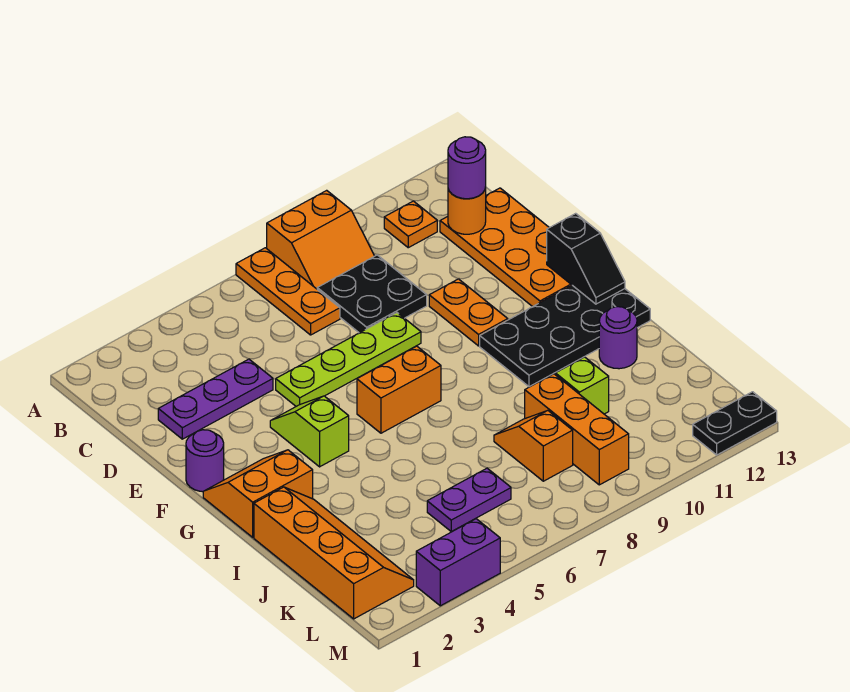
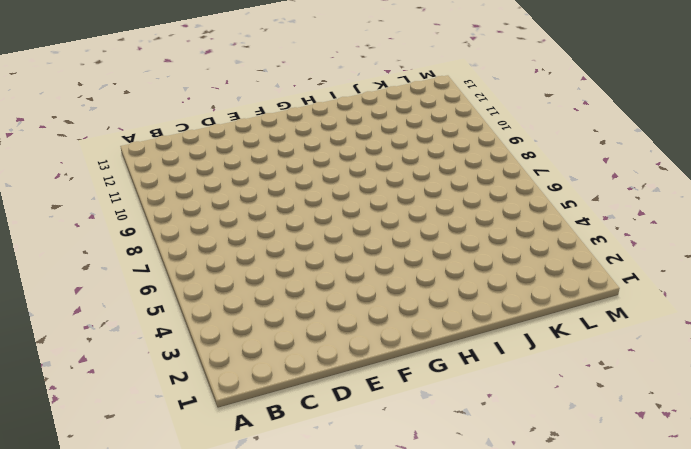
none -> orange plate A7:C7 level 1
none -> orange slope A8:B9 level 1 top A
none -> orange plate B11 level 1

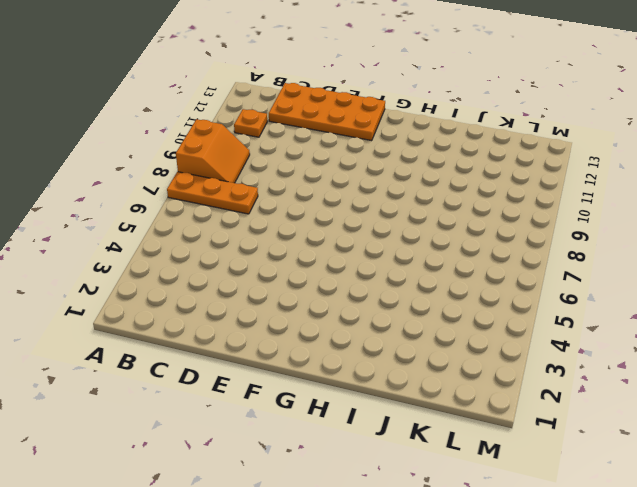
none -> black plate C8:D9 level 1
none -> purple plate D2:D4 level 1
none -> lime plate E5:E8 level 1

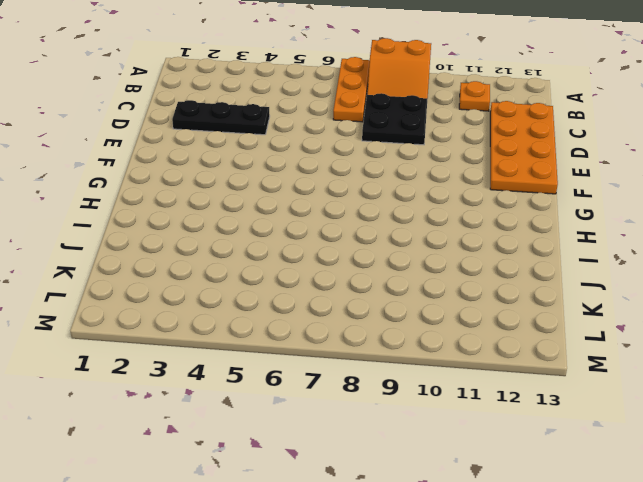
black plate D2:D4 level 1 -> purple plate D2:D4 level 1
none -> lime plate E5:E8 level 1
none -> orange plate E10:F10 level 1
none -> purple round brick F1 level 1

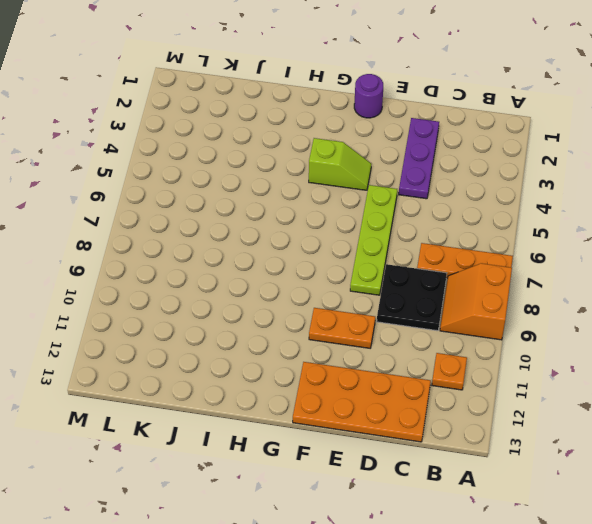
none -> orange slope G1:H2 level 1 top H
none -> orange brick G6:G7 level 1
none -> black plate G10:H13 level 1

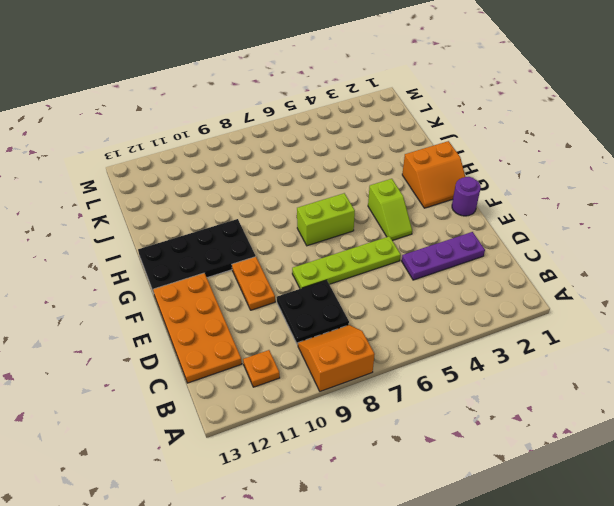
lime brick G6:G7 level 1 -> orange brick G6:G7 level 1
none -> orange plate A7:C7 level 1
none -> orange slope I1:L2 level 1 top 1
none -> purple round brick I12 level 1

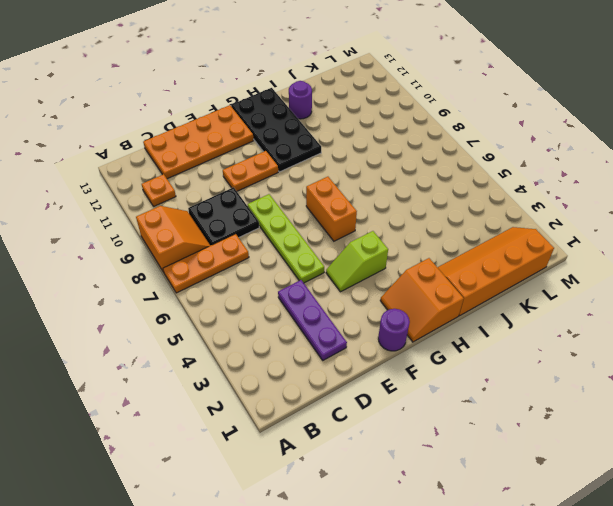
none -> orange slope J8:K8 level 1 top K
none -> orange brick J9:L9 level 1
none -> lime brick J10 level 1

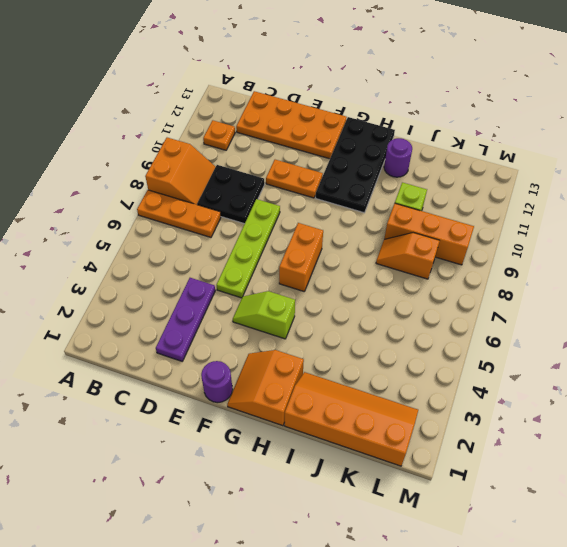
none -> purple plate K5:K6 level 1
none -> purple brick M3:M4 level 1
none -> black plate M12:M13 level 1

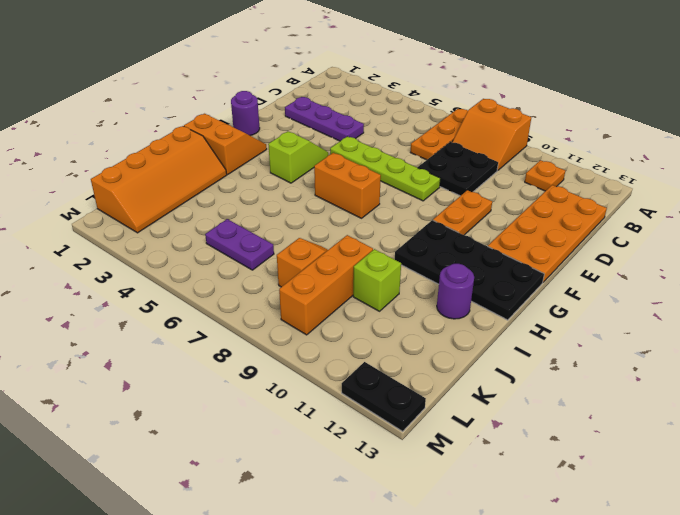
none -> purple brick M3:M4 level 1
none -> orange round brick C12 level 2
none -> black slope F13:G13 level 2 top F

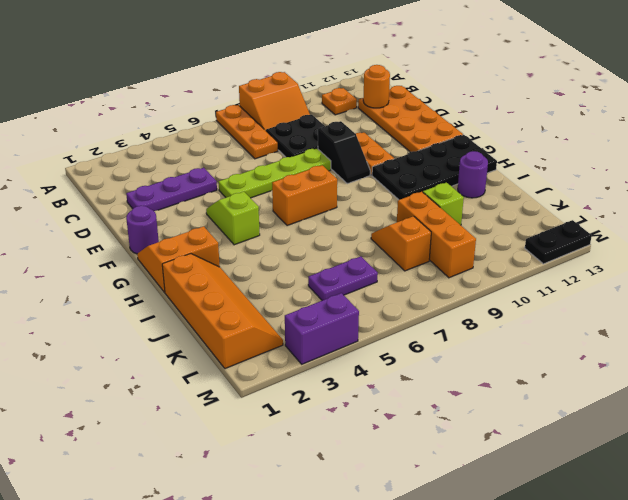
black slope E9:F9 level 1 top E -> black slope F13:G13 level 2 top F
none -> purple round brick C12 level 3

